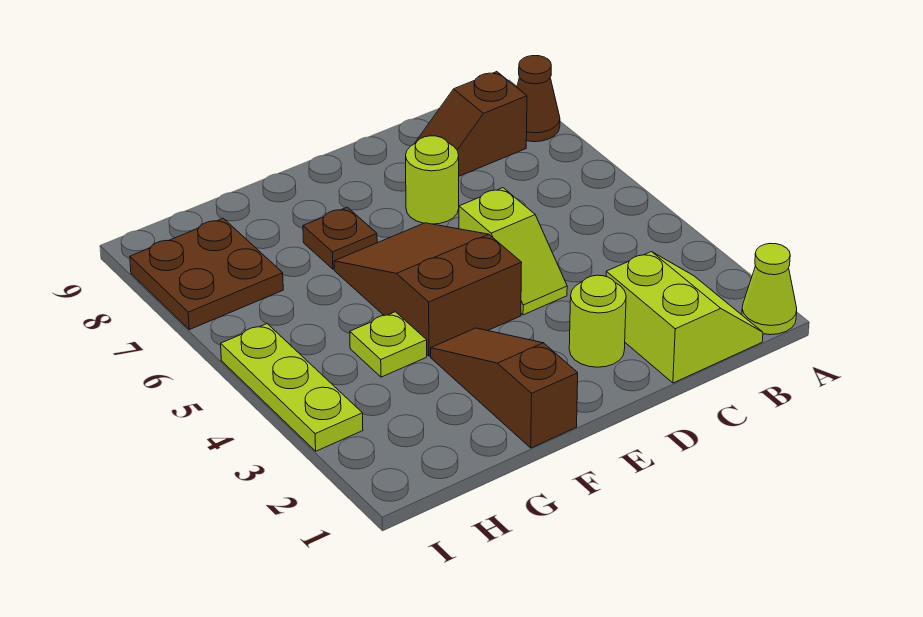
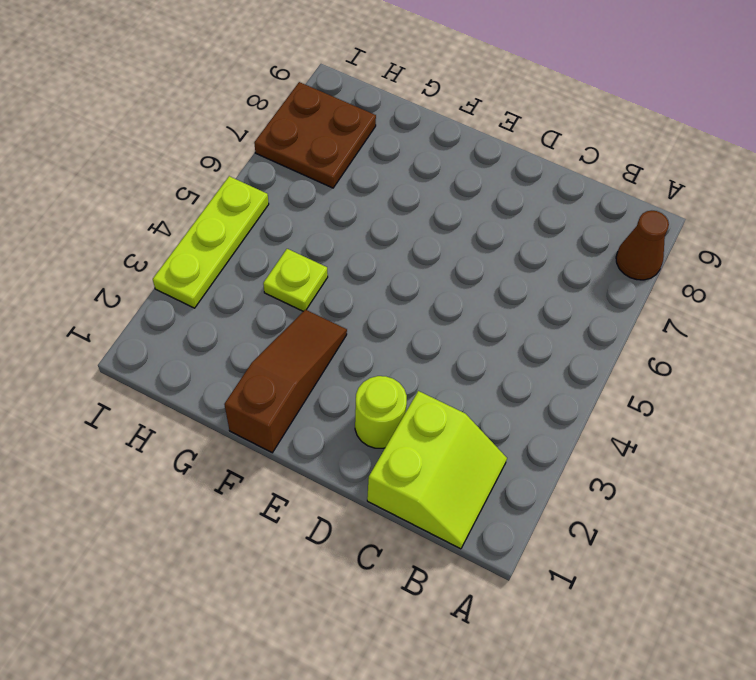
none -> lime cone A1 level 1
none -> brown slope B8:C8 level 1 top B
none -> lime slope D4:D5 level 1 top 5

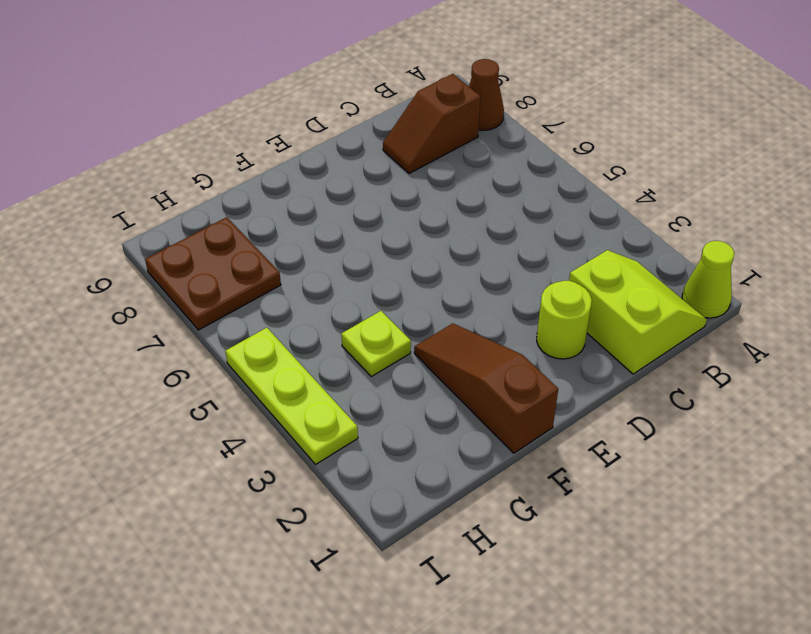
none -> lime slope D4:D5 level 1 top 5
none -> lime round brick D7 level 1
none -> brown slope E4:F6 level 1 top 4

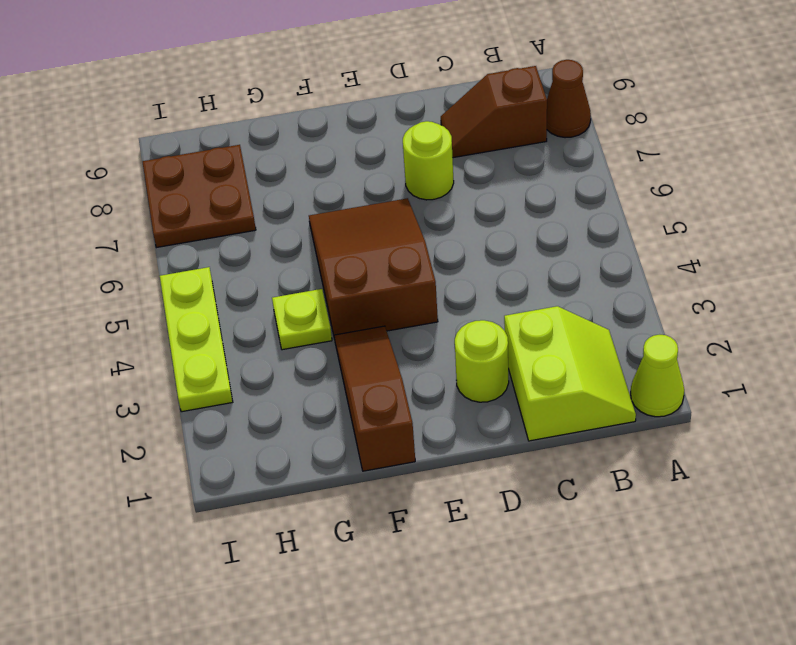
none -> lime slope D4:D5 level 1 top 5
none -> brown plate F7 level 1

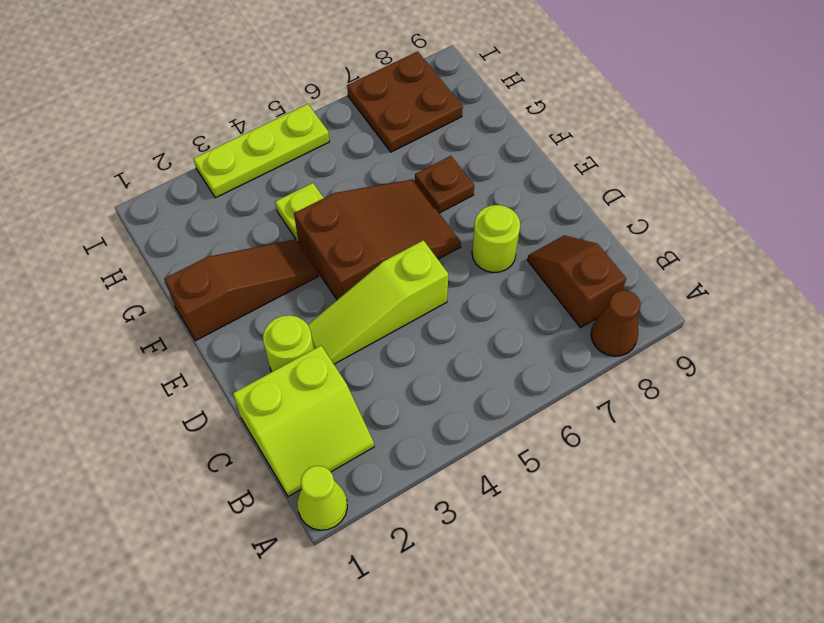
lime slope D3:D5 level 1 top 5 -> lime slope D4:D5 level 1 top 5

